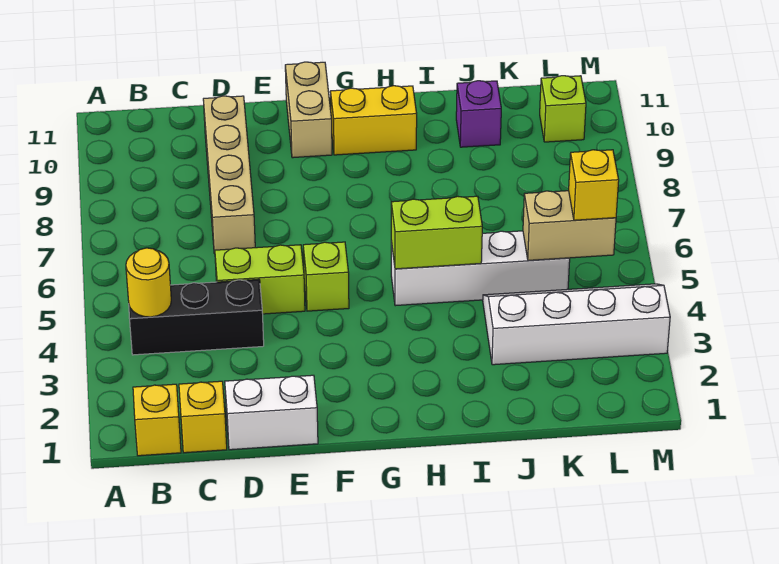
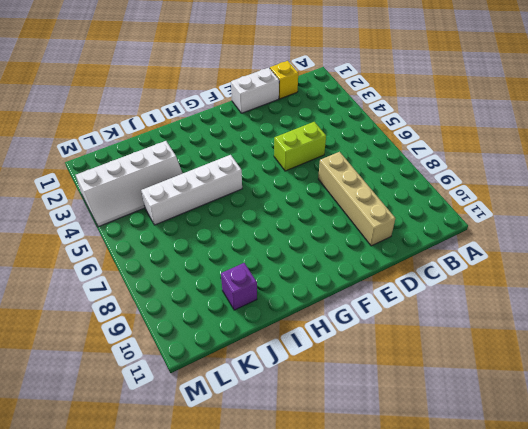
none -> yellow brick B1 level 1
none -> black brick B4:D4 level 1
none -> lime brick F5 level 1

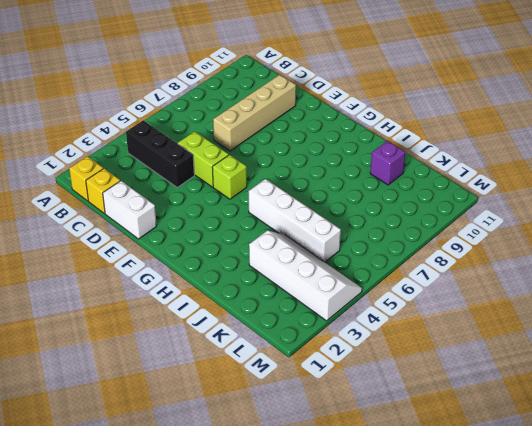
none -> tan brick F10:F11 level 1
none -> yellow brick G10:H10 level 1
none -> lime brick L10 level 1

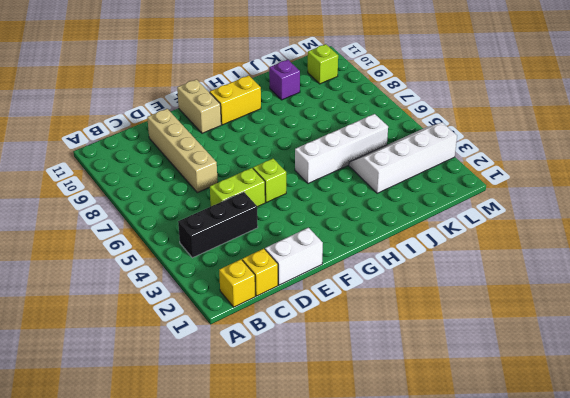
none -> yellow round brick B4 level 2
none -> lime brick H5:I5 level 2
none -> tan brick K5:L5 level 2

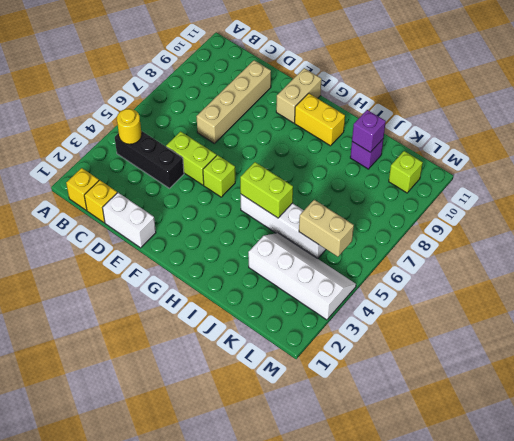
purple brick J10 level 2 -> none
none -> yellow brick L5 level 3

